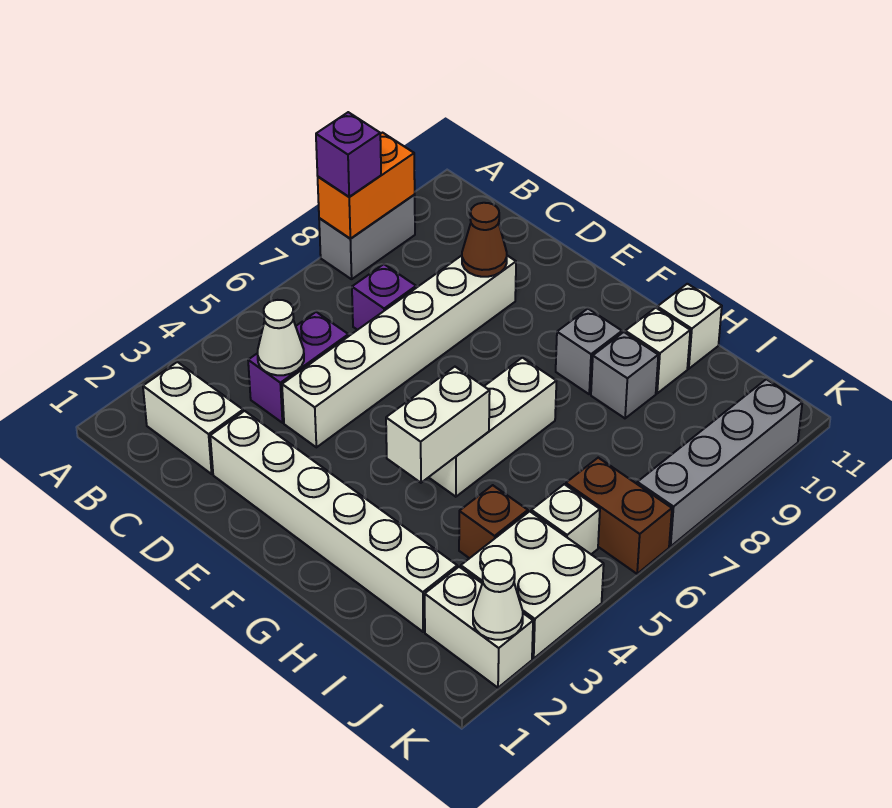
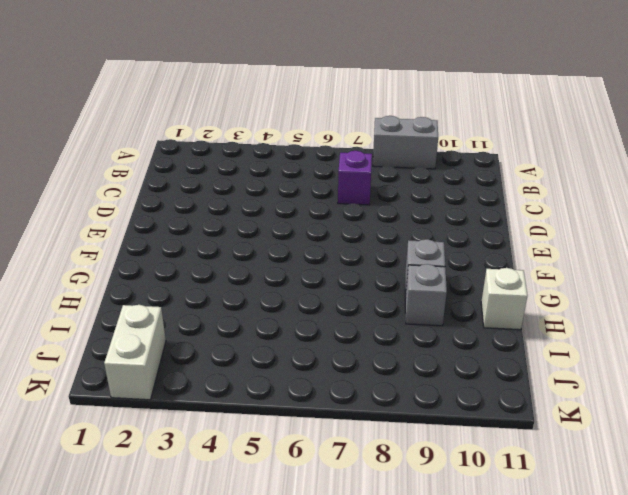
none -> white brick B2:C2 level 1
none -> purple brick C4:C5 level 1
none -> white brick D2:I2 level 1

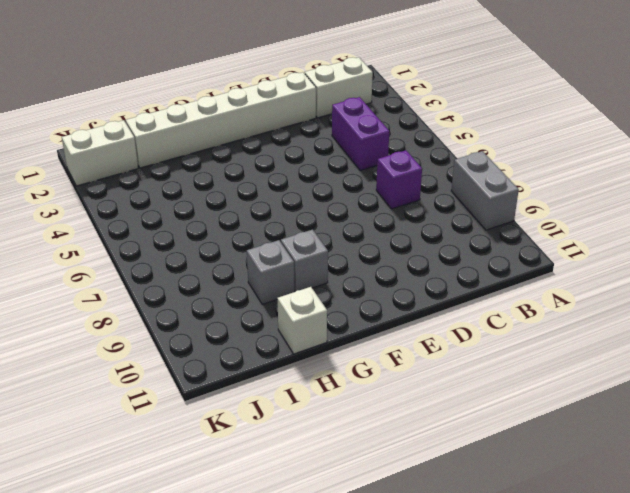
none -> white brick D4:D9 level 1
none -> white brick G5:G7 level 1
none -> white brick H10 level 1

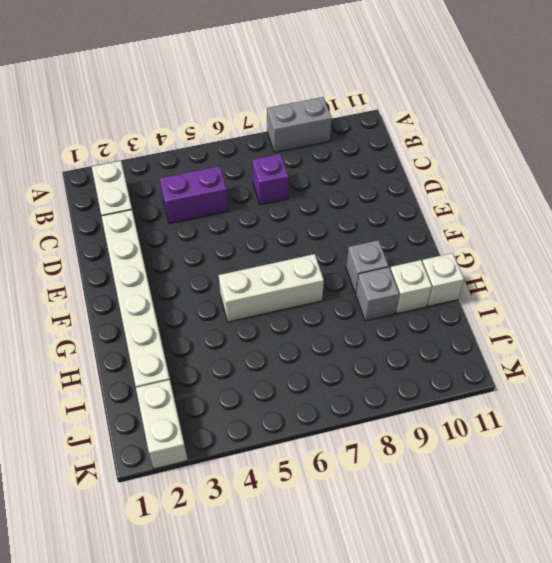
none -> white brick D4:D9 level 1
none -> brown brick I4 level 1
none -> white brick J3:K4 level 1

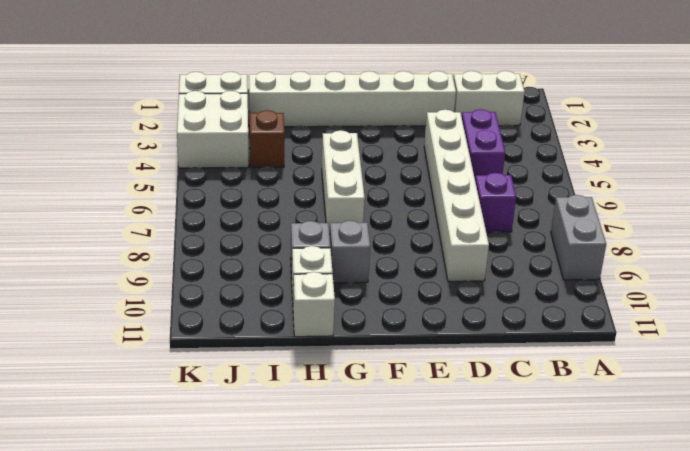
none -> white brick J5 level 1
none -> brown brick J6:K6 level 1
none -> grey brick K7:K10 level 1

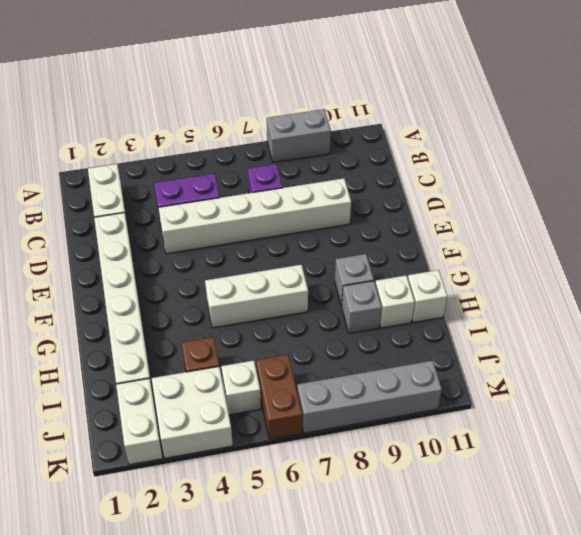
none -> orange brick A8:A9 level 2
none -> white cone C4 level 2
none -> brown cone D9 level 2

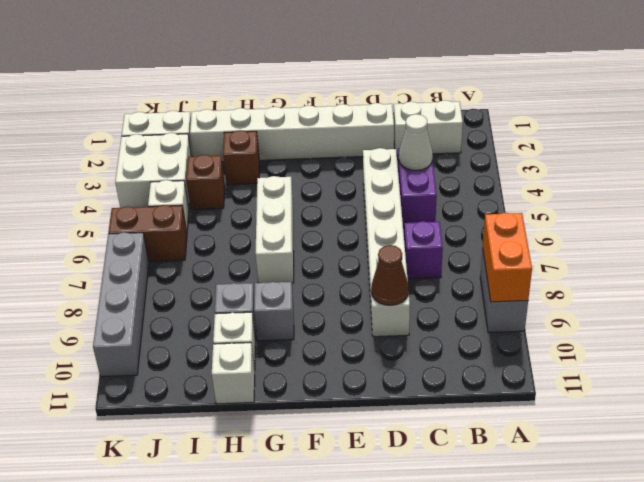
brown brick H3 level 1 -> none
none -> white brick G4:G5 level 2
none -> white cone K2 level 2
none -> purple brick A8 level 3

